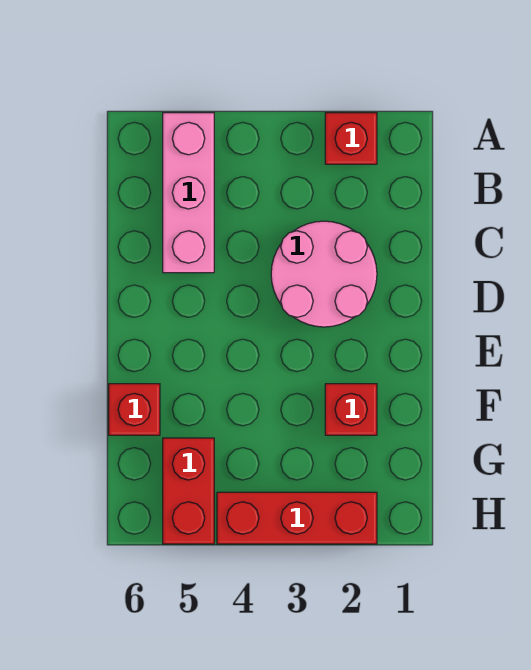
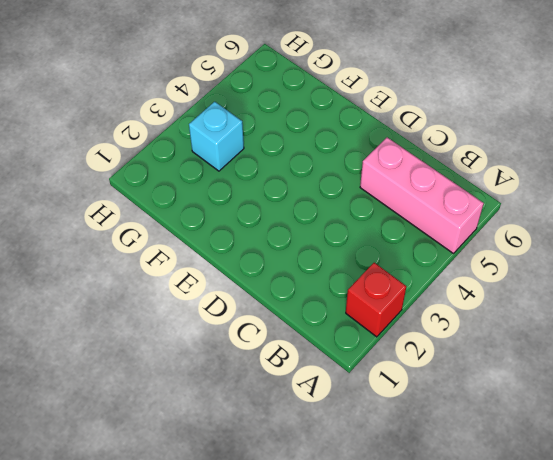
cyan brick G3 level 1 -> none
none -> pink round brick C2:D3 level 1
none -> red brick F2 level 1

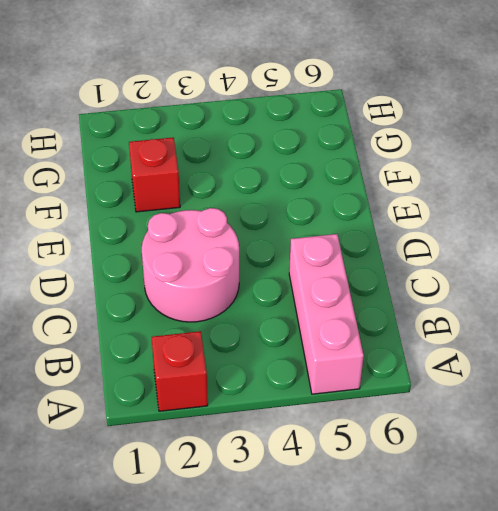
none -> red brick F6 level 1
none -> red brick G5:H5 level 1

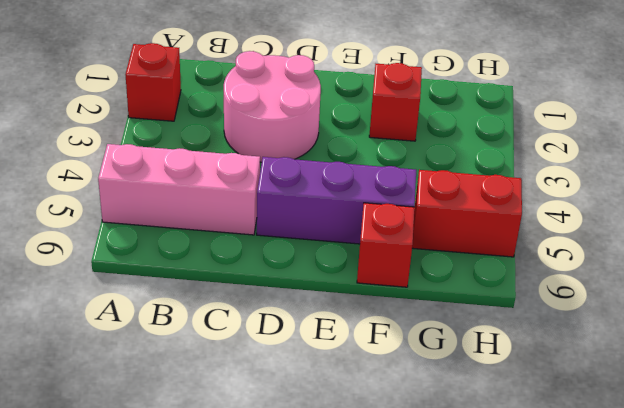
purple brick D5:F5 level 1 -> none
none -> red brick H2:H4 level 1

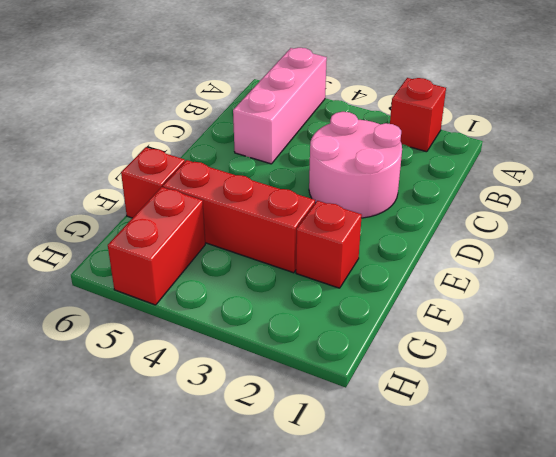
red brick F3:F5 level 1 -> red brick H2:H4 level 1

